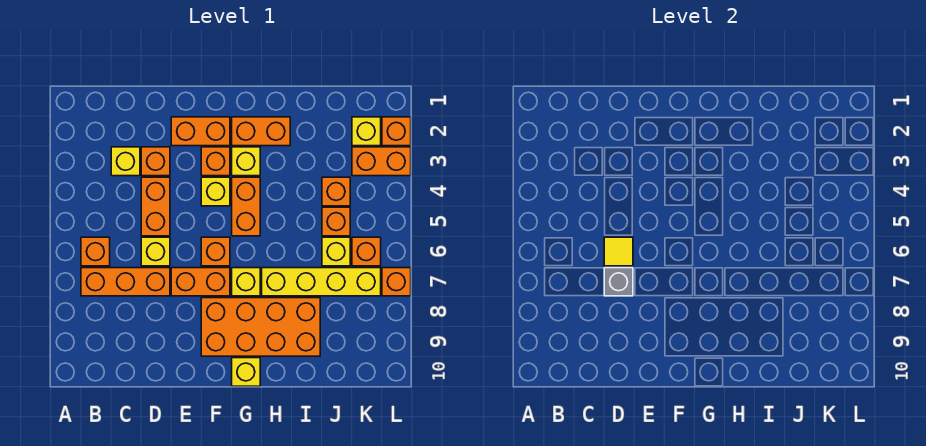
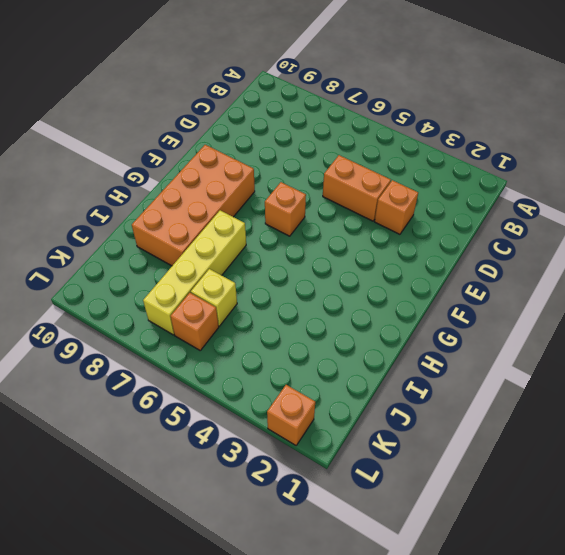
none -> orange brick B6 level 1
none -> orange brick B7:D7 level 1
none -> yellow brick C3 level 1

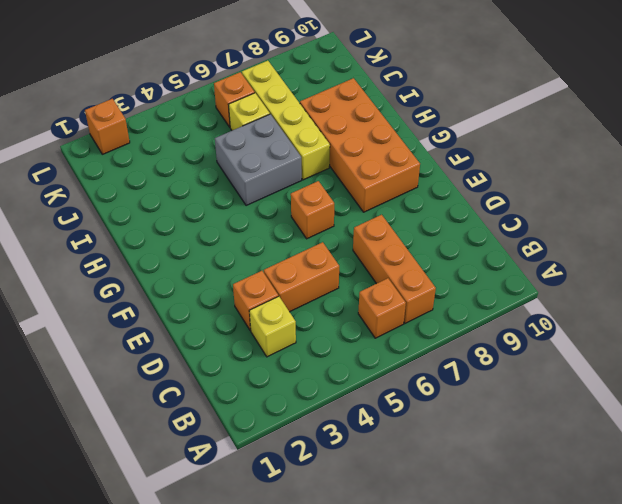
grey brick H5:I6 level 1 -> none
none -> yellow brick D6 level 1
none -> orange brick E2:F2 level 1
none -> orange brick E7:F7 level 1

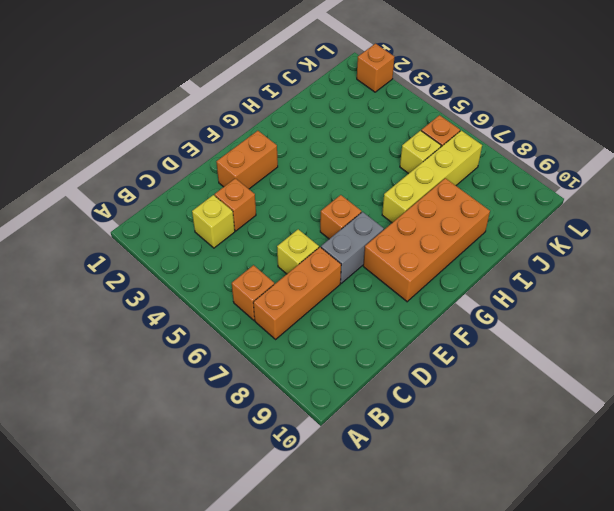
grey brick E7:F7 level 1 -> orange brick E7:F7 level 1
none -> orange brick D4:D5 level 1
none -> orange brick F3 level 1
none -> yellow brick F4 level 1

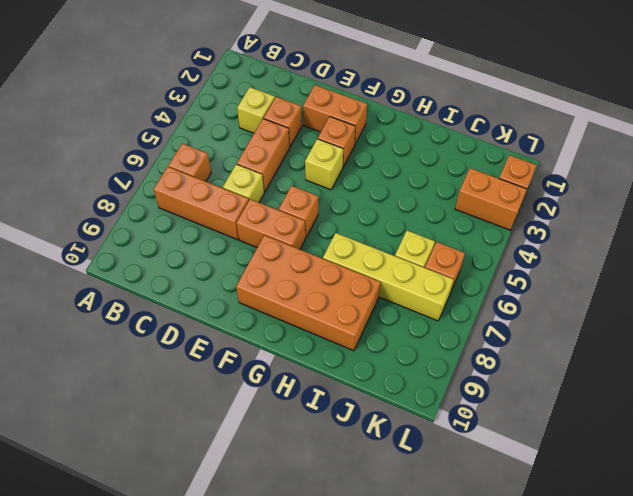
none -> orange brick G2:H2 level 1
none -> yellow brick G3 level 1
none -> orange brick G4:G5 level 1

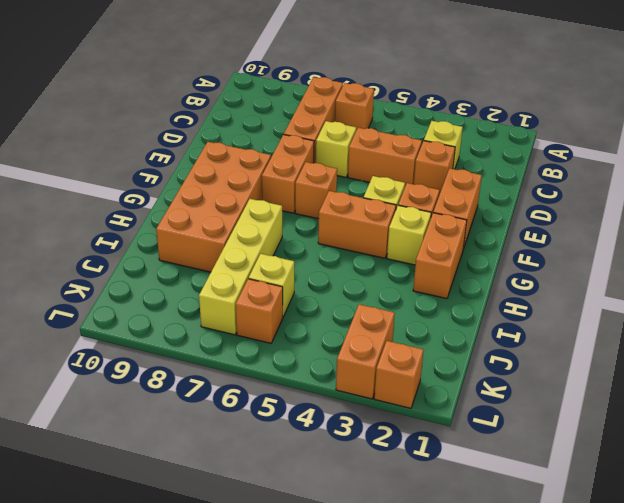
none -> yellow brick G7 level 1
none -> yellow brick G10 level 1
none -> orange brick J4 level 1

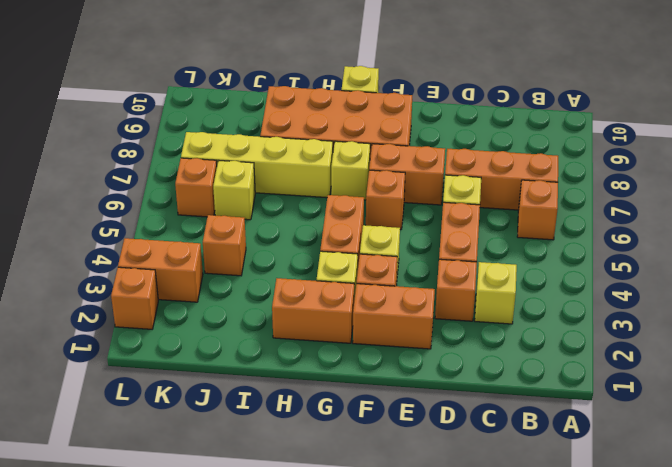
none -> orange brick J5 level 1
none -> yellow brick K2 level 1
none -> orange brick L7 level 1

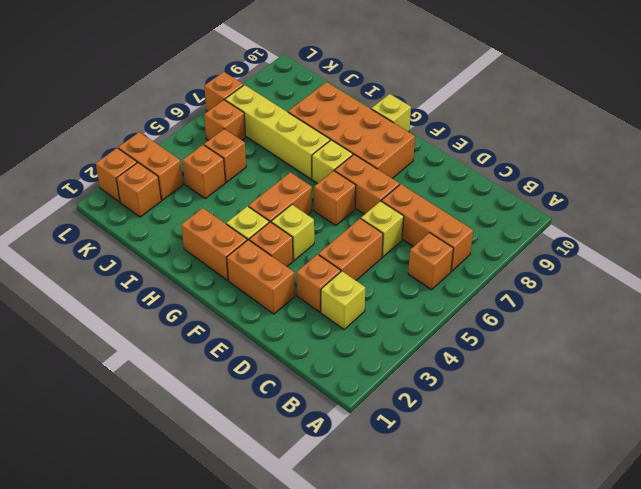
orange brick K2 level 1 -> yellow brick K2 level 1
none -> yellow brick J6 level 1
none -> yellow tile D6 level 2
none -> grey brick D7 level 2

